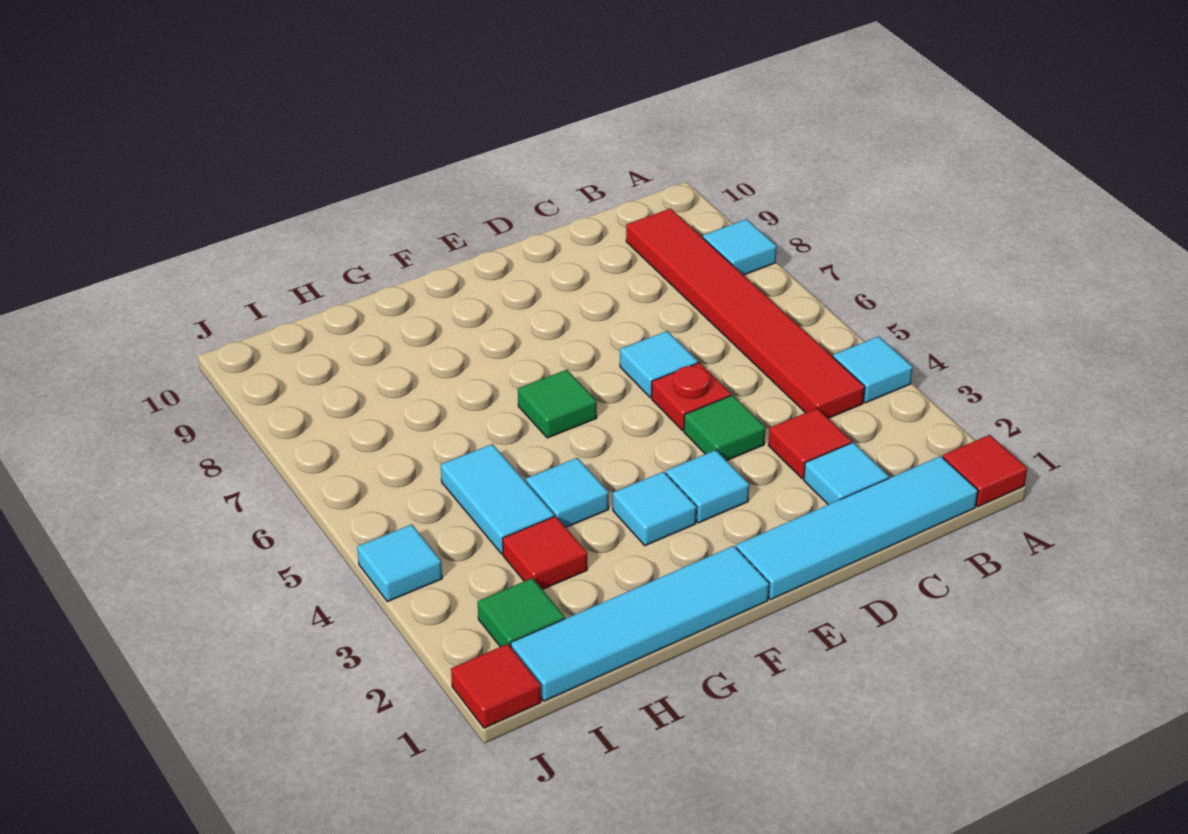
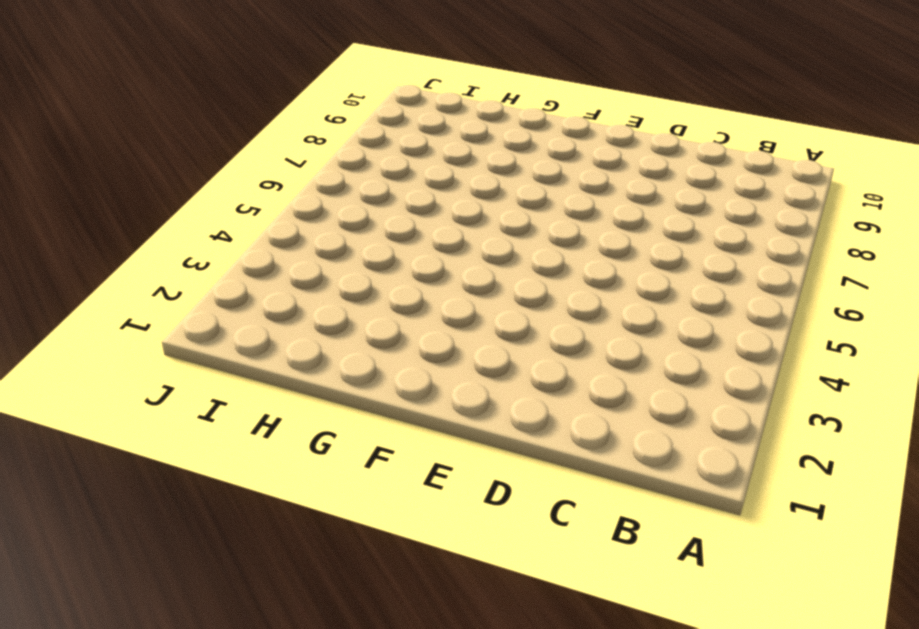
none -> red tile A1 level 1
none -> cyan tile A4 level 1
none -> cyan tile A8 level 1

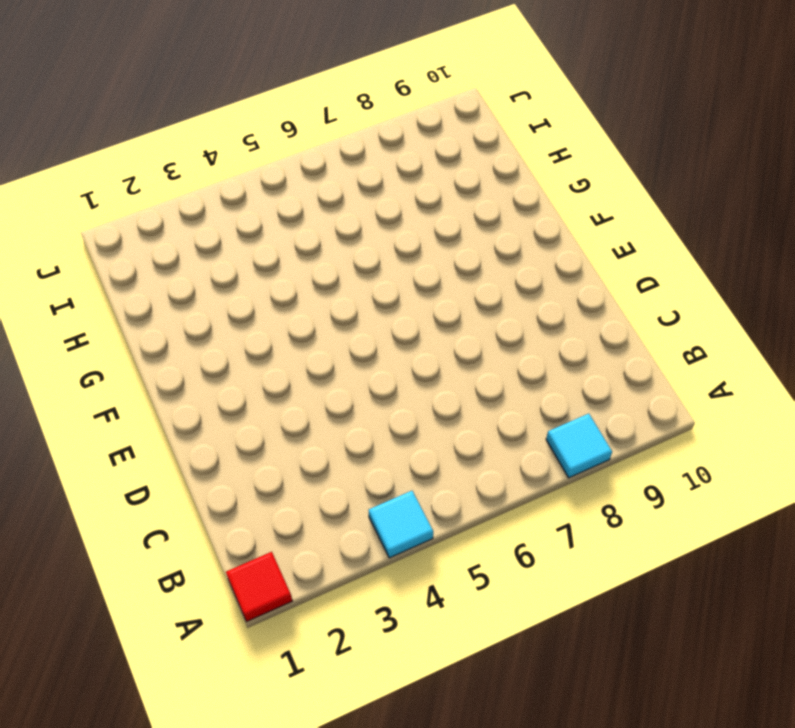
none -> cyan tile B1:E1 level 1
none -> red tile B4:B9 level 1
none -> cyan tile C2 level 1

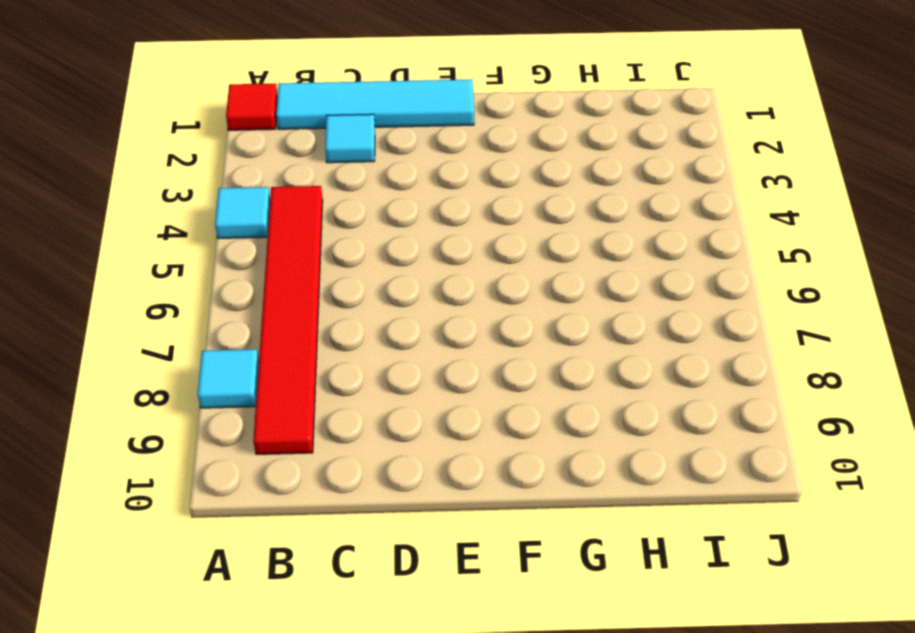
none -> red tile C3 level 1
none -> green tile D4 level 1
none -> red plate D5 level 1

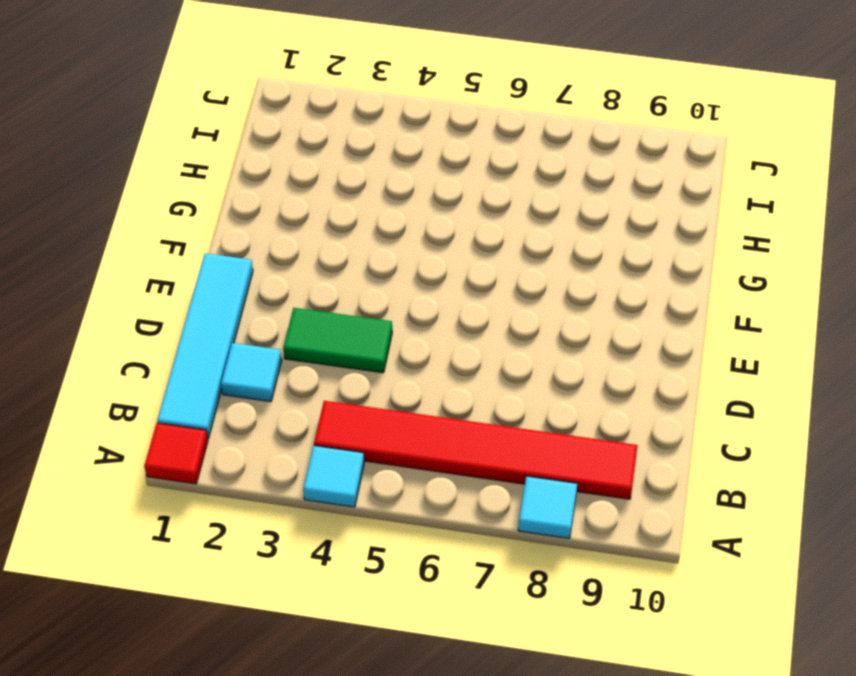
green tile D3:D4 level 1 -> green tile D4 level 1
none -> red tile C3 level 1
none -> red plate D5 level 1
none -> cyan tile D6 level 1

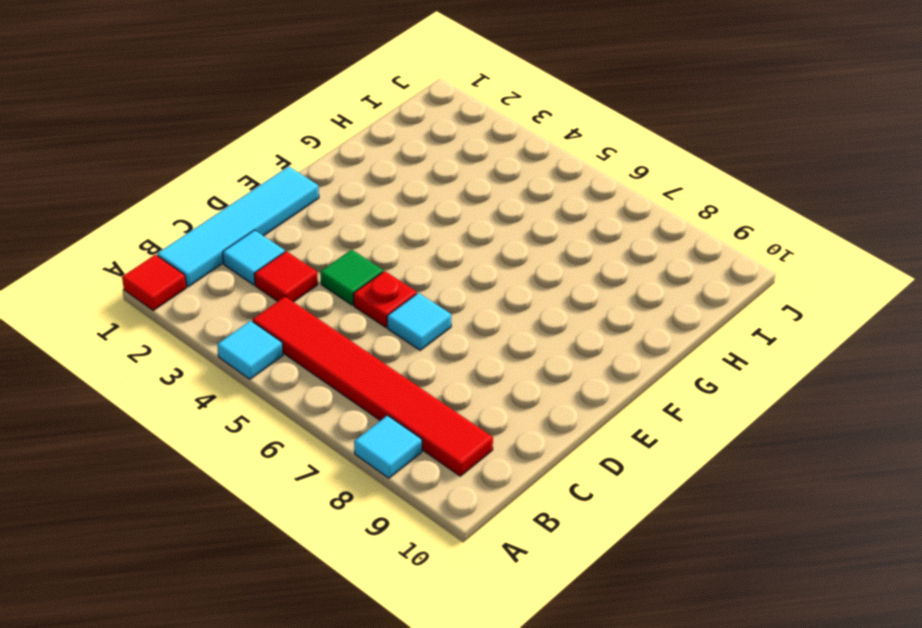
none -> cyan tile E3 level 1
none -> cyan tile F1:I1 level 1
none -> cyan tile F3 level 1

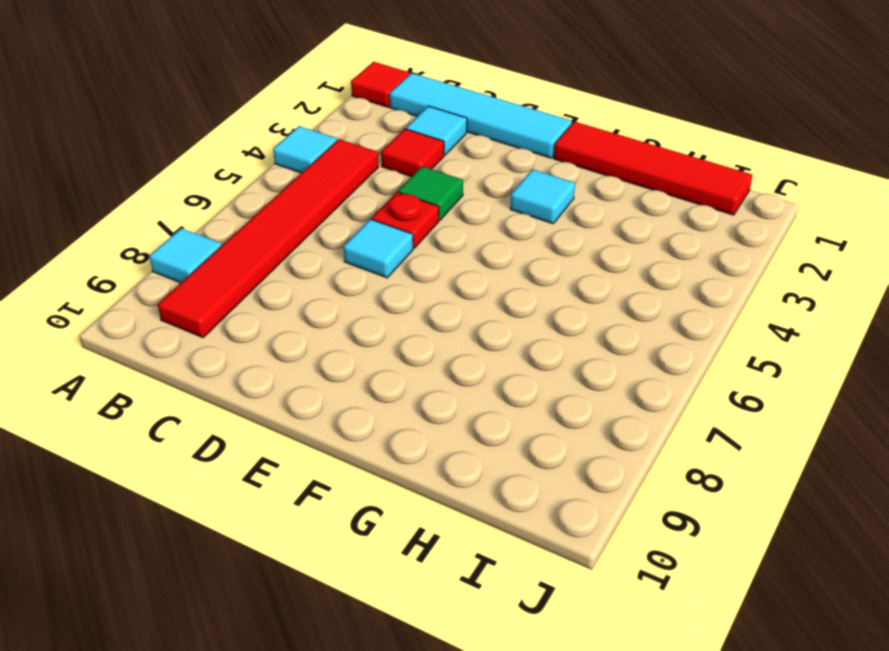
red tile F1:I1 level 1 -> cyan tile F1:I1 level 1
none -> cyan tile E3 level 1
none -> green tile F6 level 1
none -> cyan tile G4 level 1

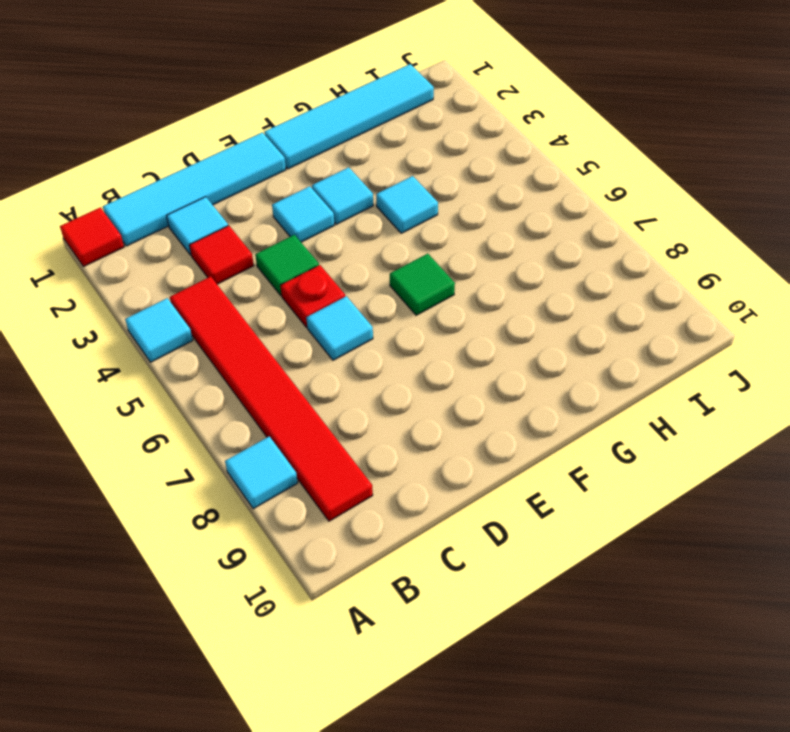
none -> red tile H3 level 1
none -> cyan tile H4:H5 level 1
none -> green tile I2 level 1

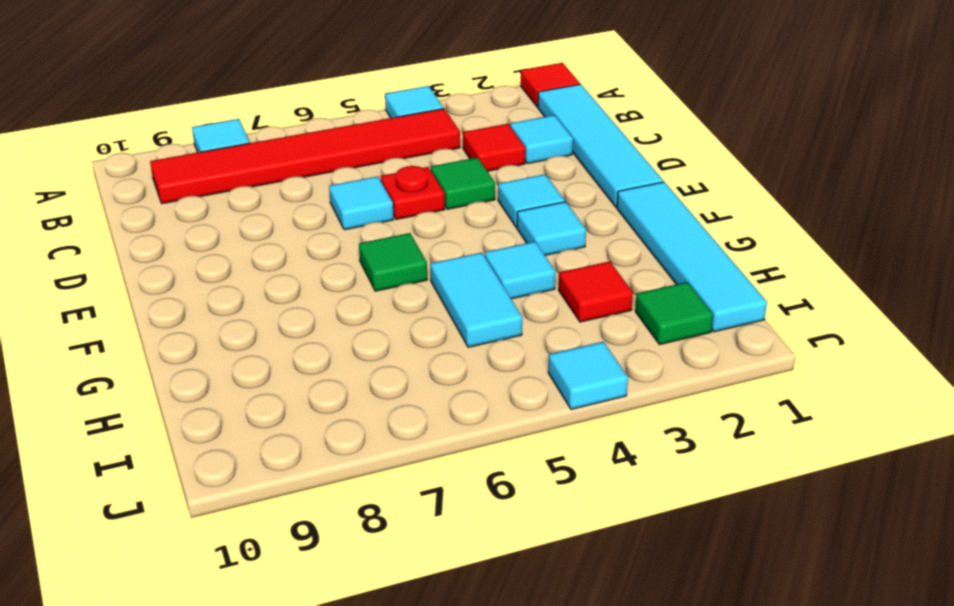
cyan tile G5:H5 level 1 -> cyan tile H4:H5 level 1
none -> red tile J1 level 1

